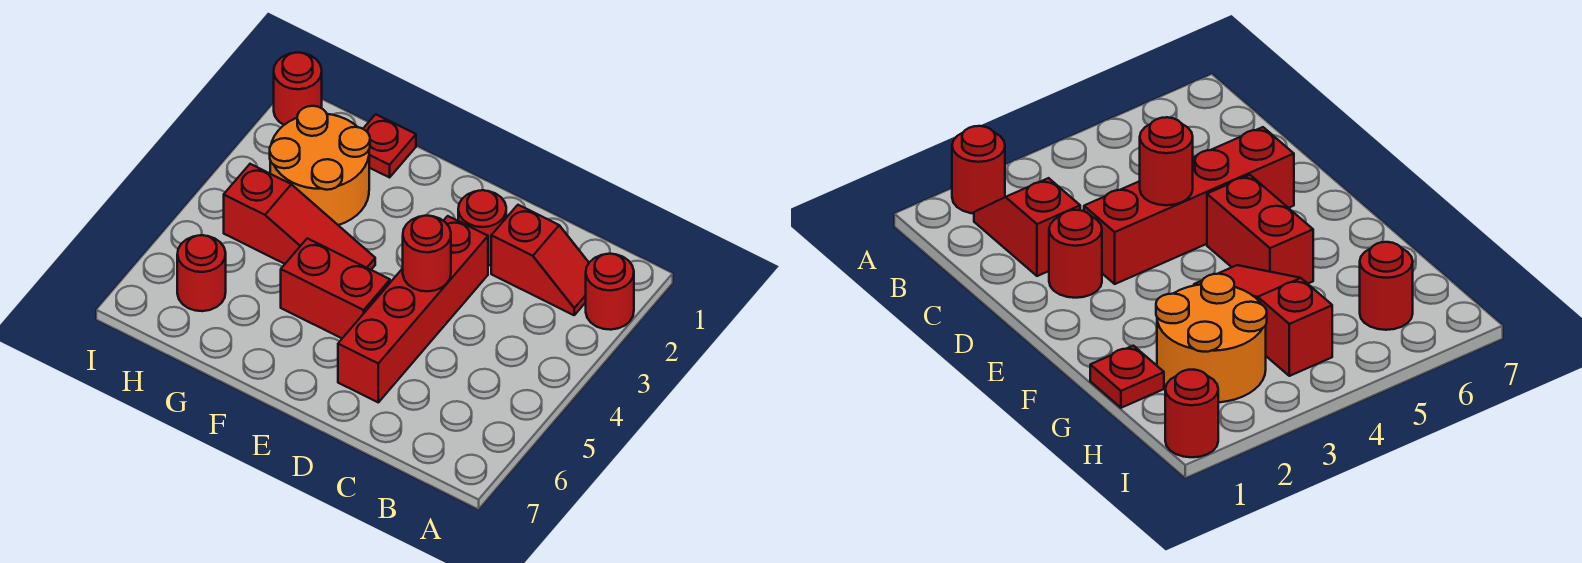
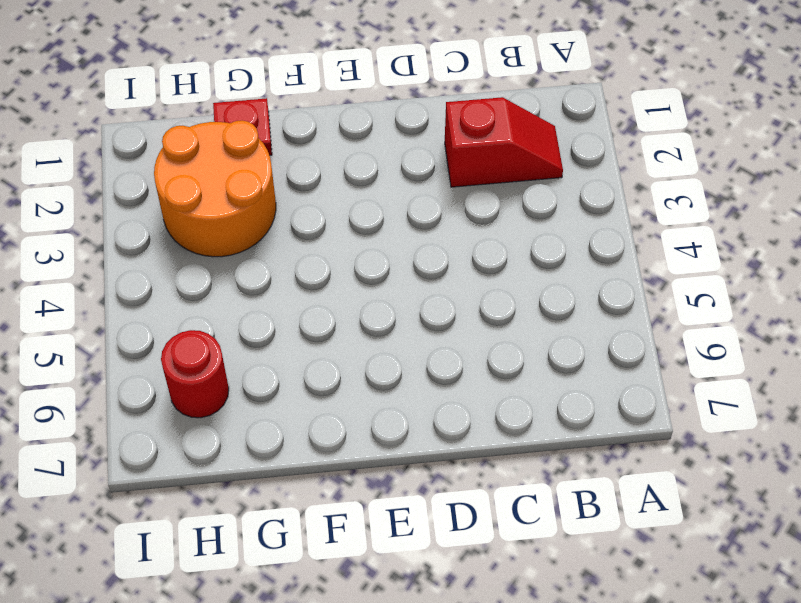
none -> red round brick A2 level 1
none -> red round brick D2 level 1

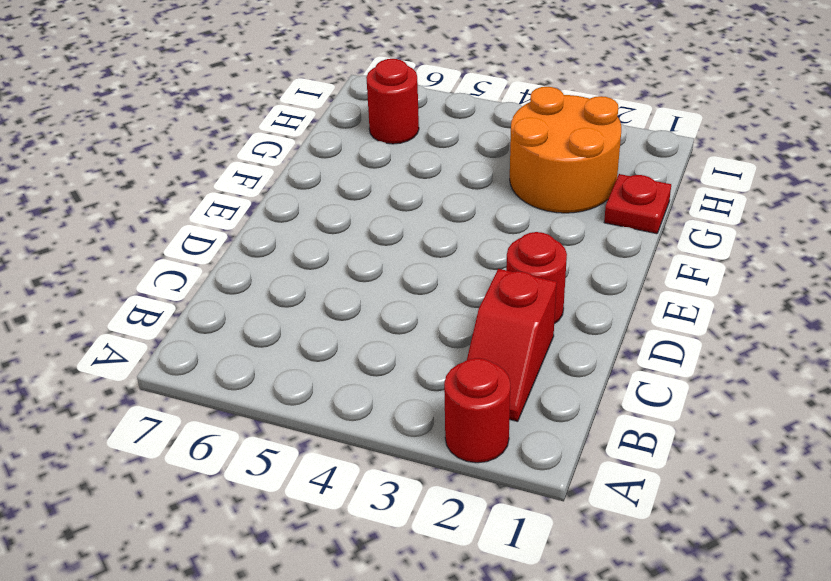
none -> red brick D3:D6 level 1
none -> red brick E5:F5 level 1

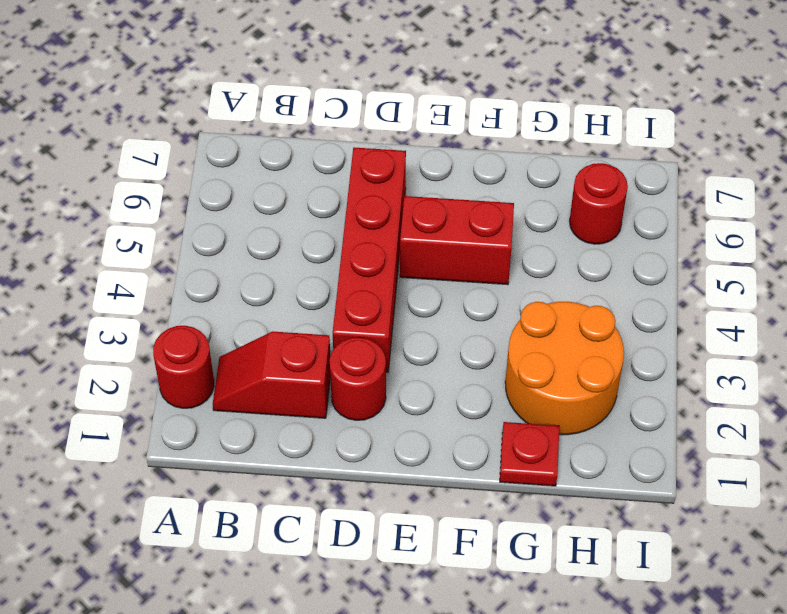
none -> red slope F4:H4 level 1 top H
none -> red round brick I1 level 1

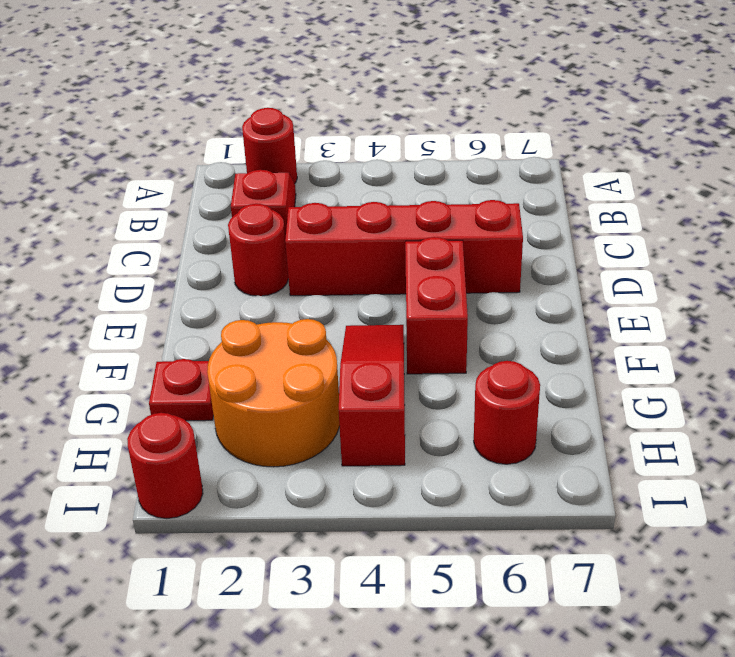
none -> red round brick D4 level 2

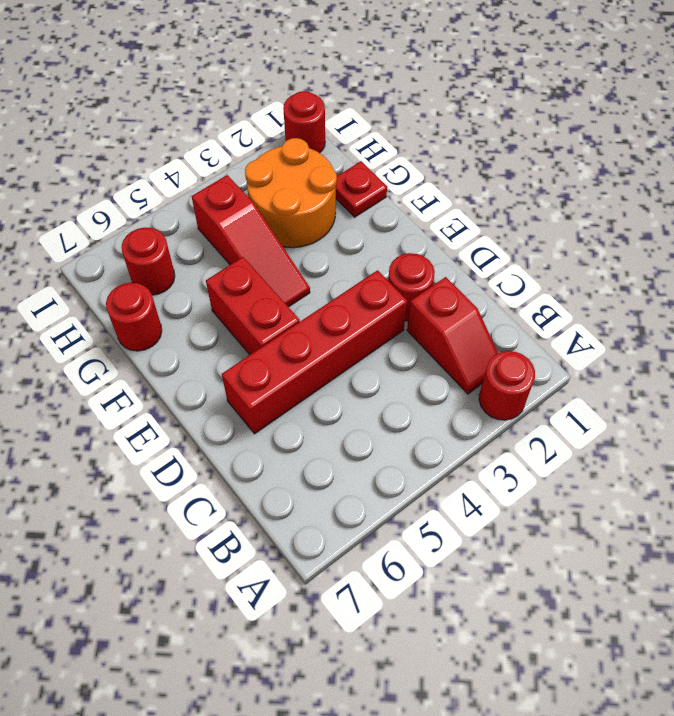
red round brick G7 level 1 -> red round brick D4 level 2

